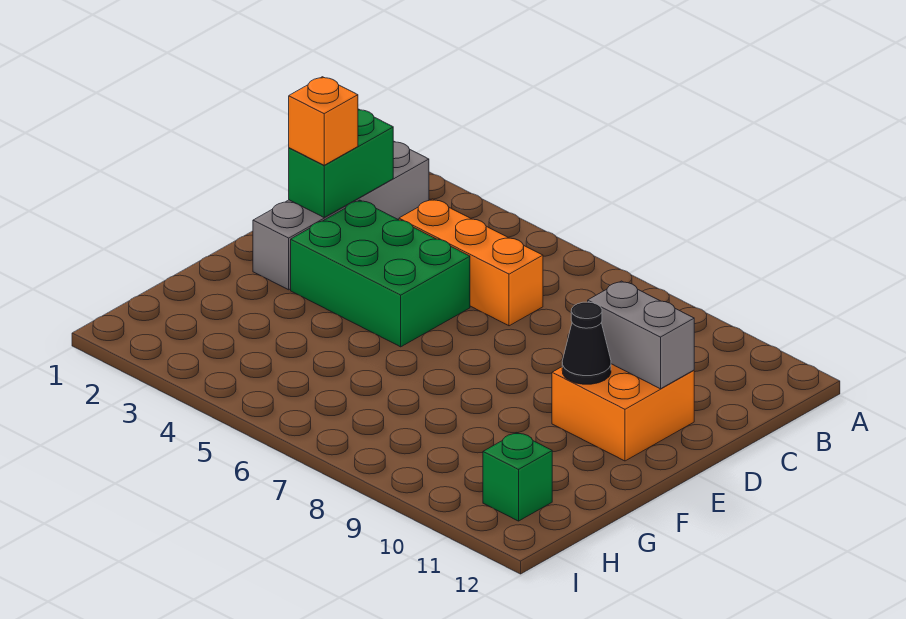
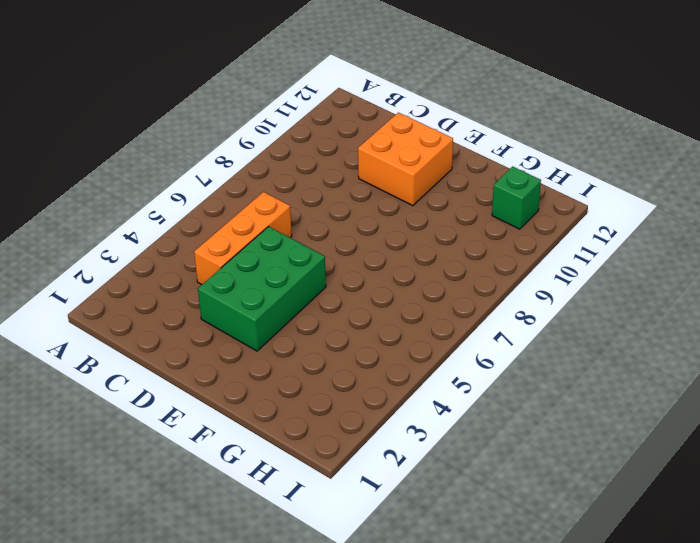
none -> grey brick B2:E2 level 1
none -> green brick C2:D2 level 2

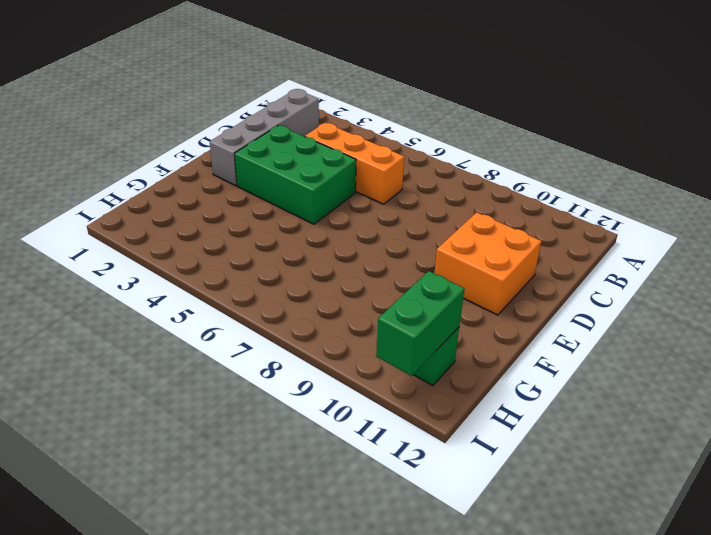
green brick H11:I11 level 2 -> green brick C2:D2 level 2
none -> grey brick D10:D11 level 2
none -> black cone E10 level 2

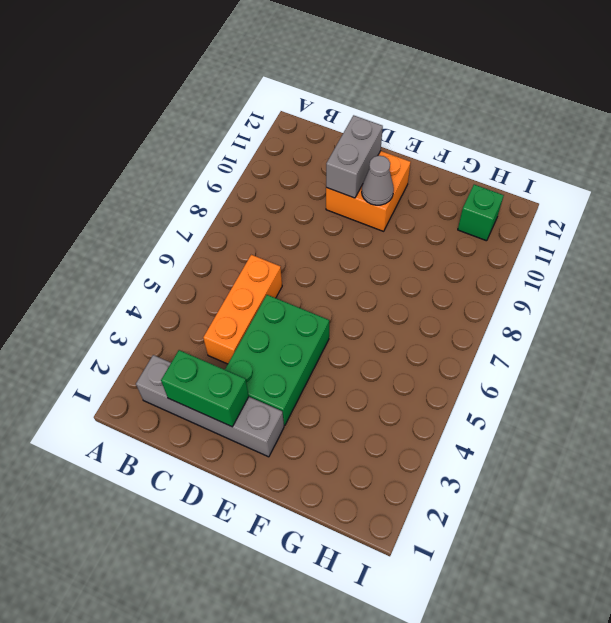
grey cone E10 level 2 -> black cone E10 level 2
none -> orange brick D2 level 3

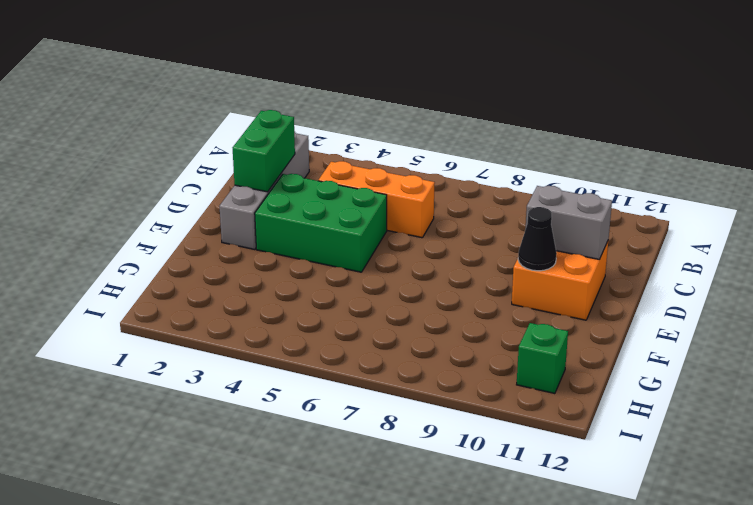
none -> orange brick D2 level 3

